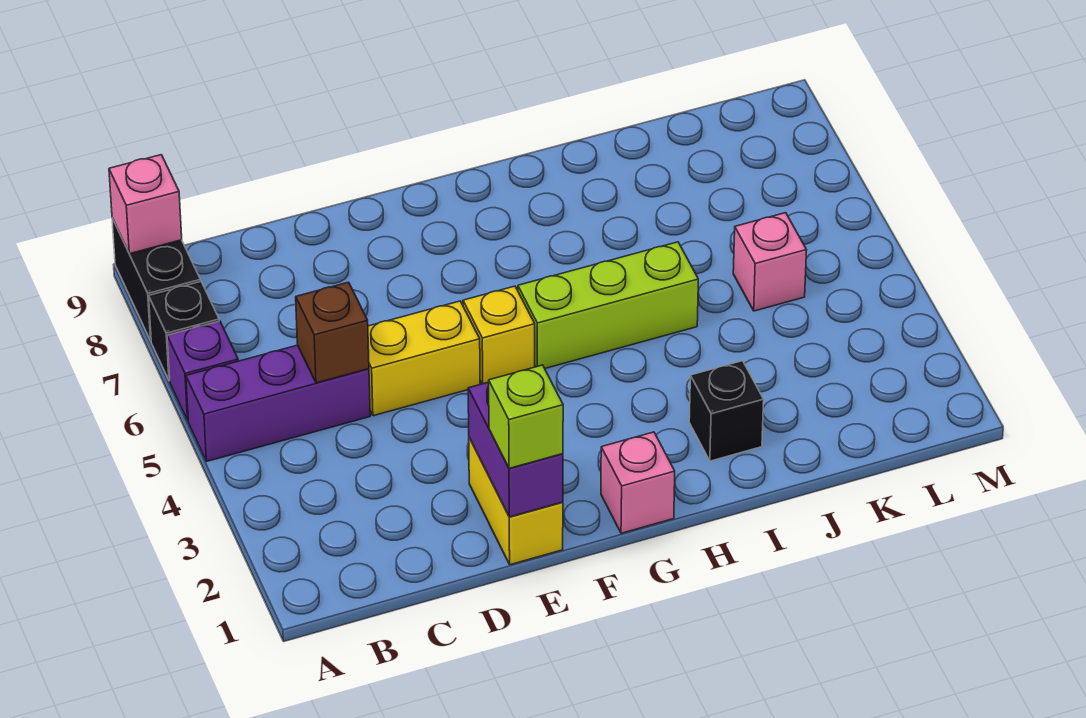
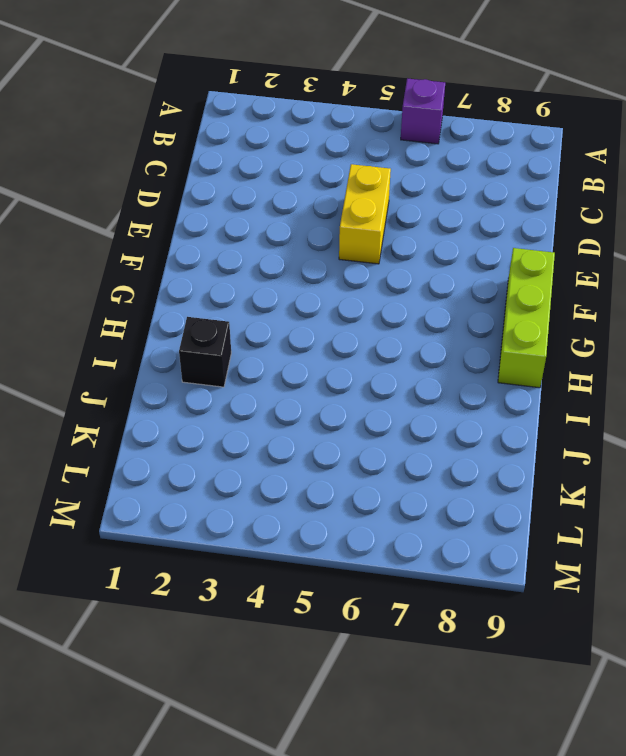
lime brick F9:H9 level 1 -> lime brick G5:I5 level 1
none -> purple brick A5:C5 level 1
none -> black brick A7 level 1
none -> black brick A8:A9 level 1

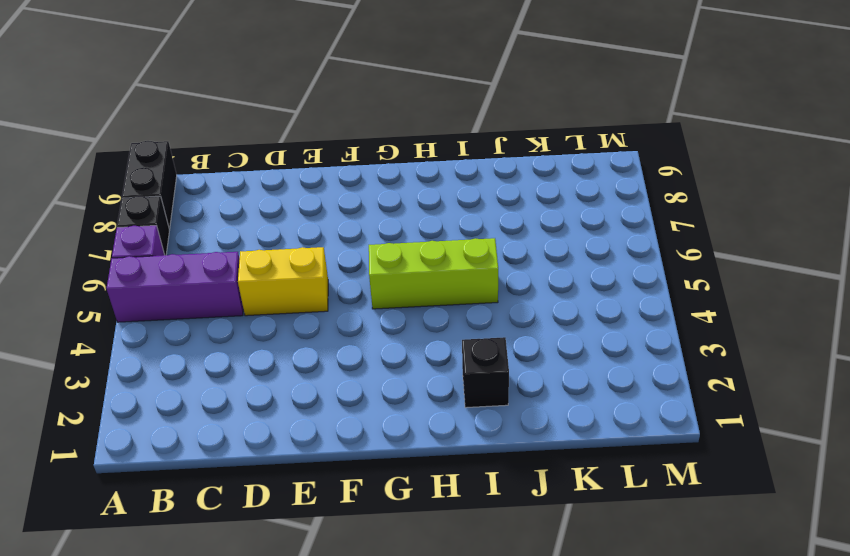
none -> yellow brick E1:E2 level 1
none -> yellow brick F5 level 1
none -> pink brick G1 level 1

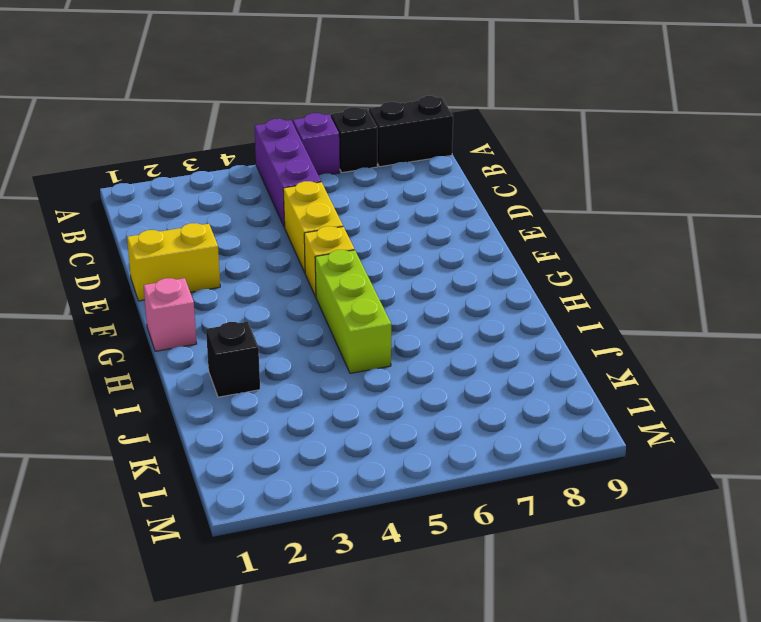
none -> pink brick K5 level 1
none -> pink brick A9 level 2
none -> brown brick C5 level 2

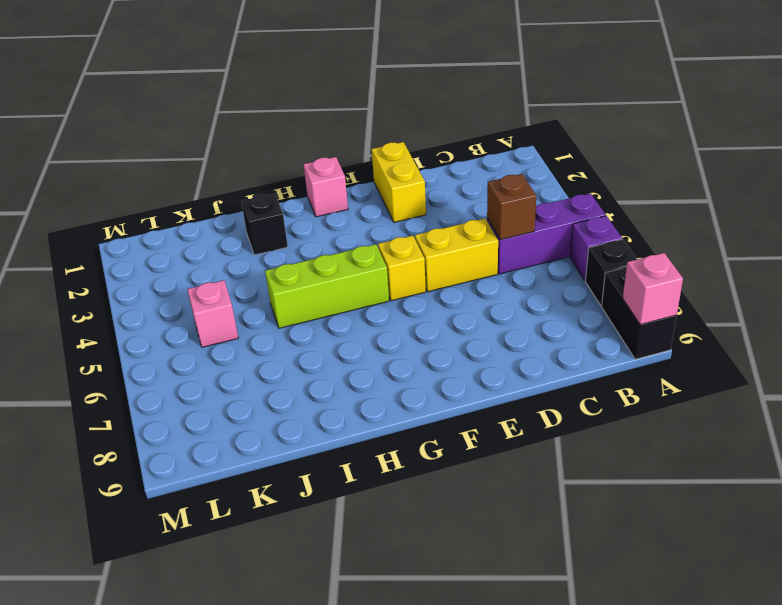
none -> purple brick E1:E2 level 2
none -> lime brick E1 level 3

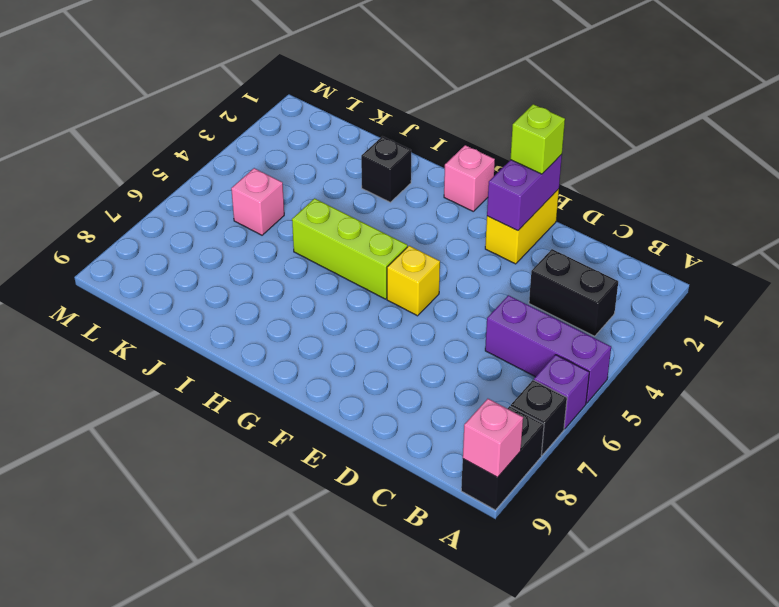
black brick B3:C3 level 1 -> none
none -> yellow brick D5:E5 level 1
none -> brown brick C5 level 2

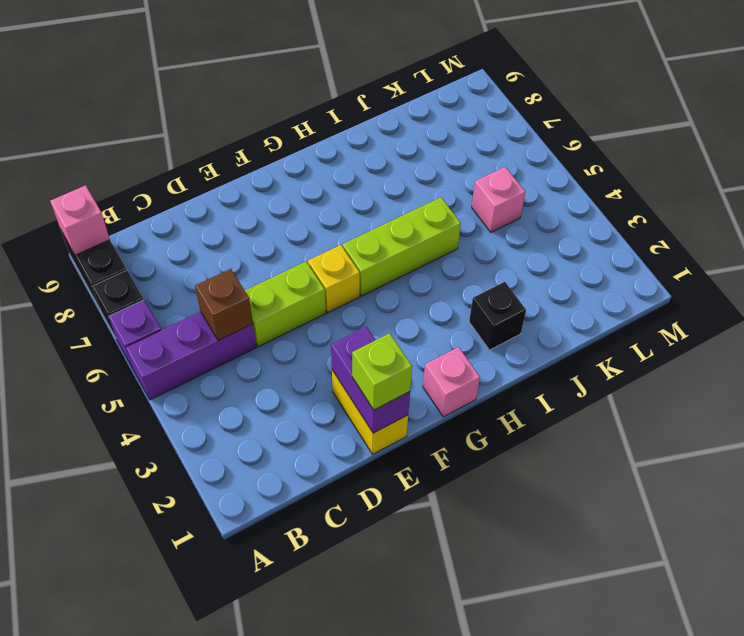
lime brick D5:E5 level 1 -> yellow brick D5:E5 level 1

